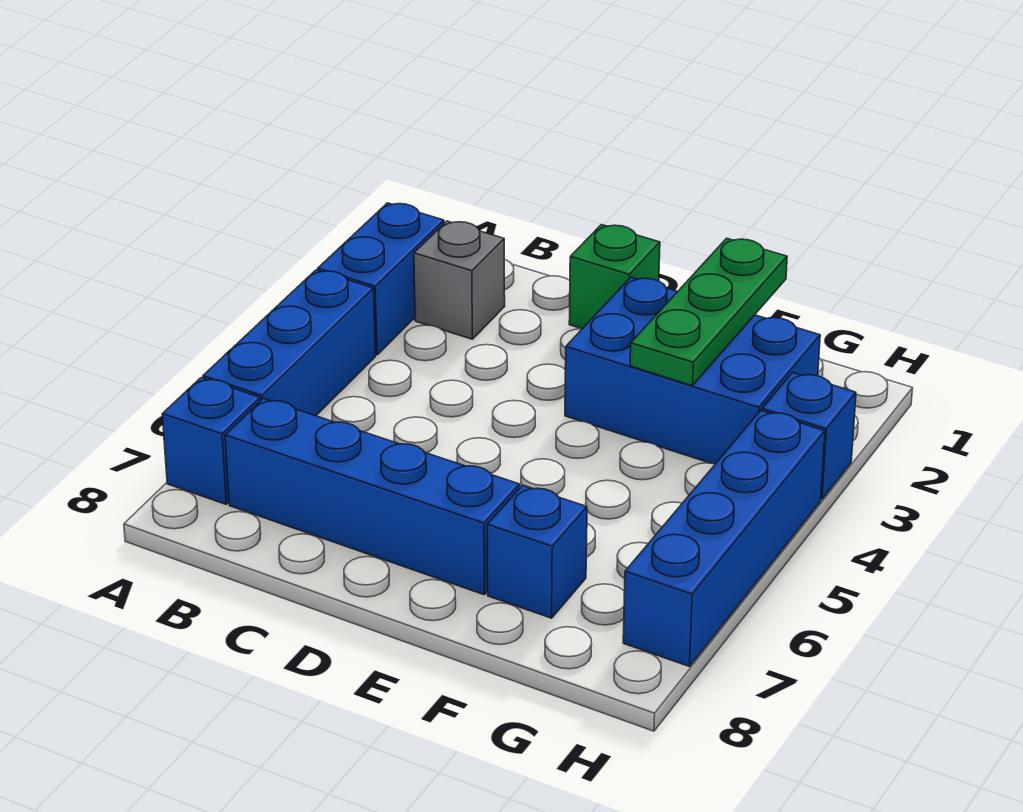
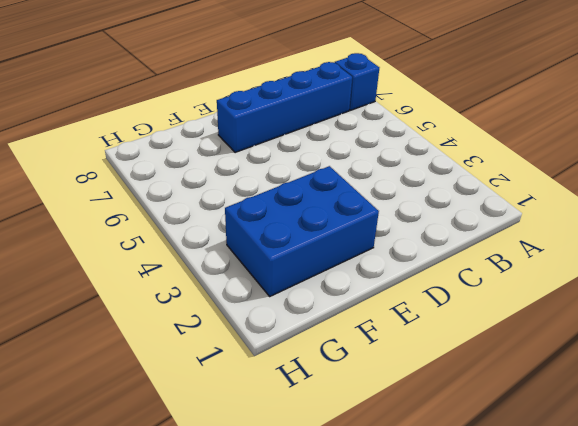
none -> blue brick A2:A3 level 1
none -> blue brick A4:A6 level 1

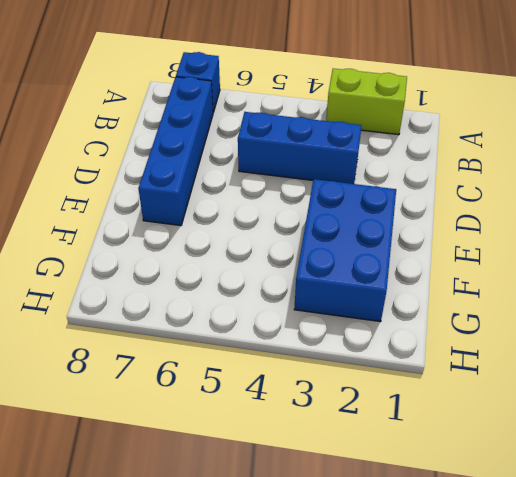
lime brick A2:A3 level 1 -> blue brick A2:A3 level 1
blue brick C3:C5 level 1 -> blue brick A4:A6 level 1
none -> grey brick B2 level 1
none -> green brick D1 level 1

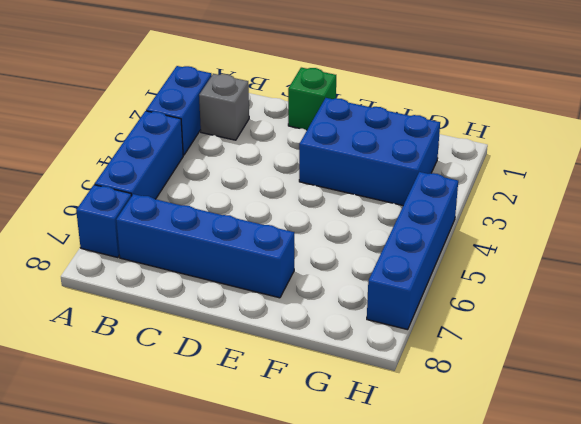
none -> blue brick F7 level 1
none -> blue brick H3 level 1

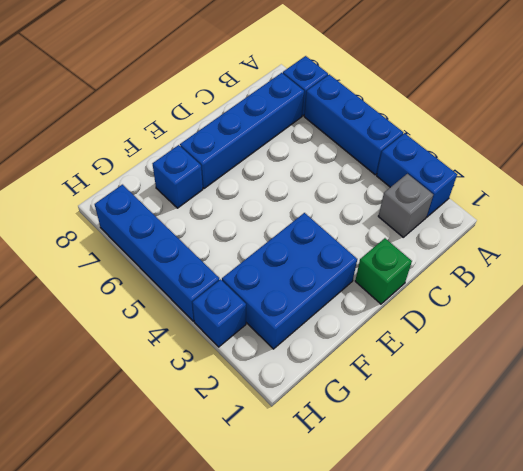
none -> green plate F1:F3 level 2

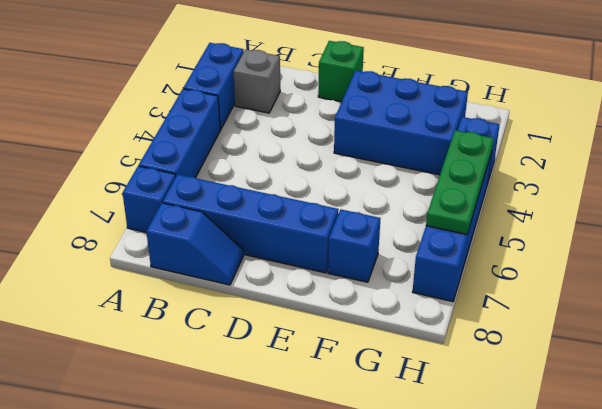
blue slope B8:C8 level 1 top B -> none
green plate H4:H6 level 2 -> green plate F1:F3 level 2

